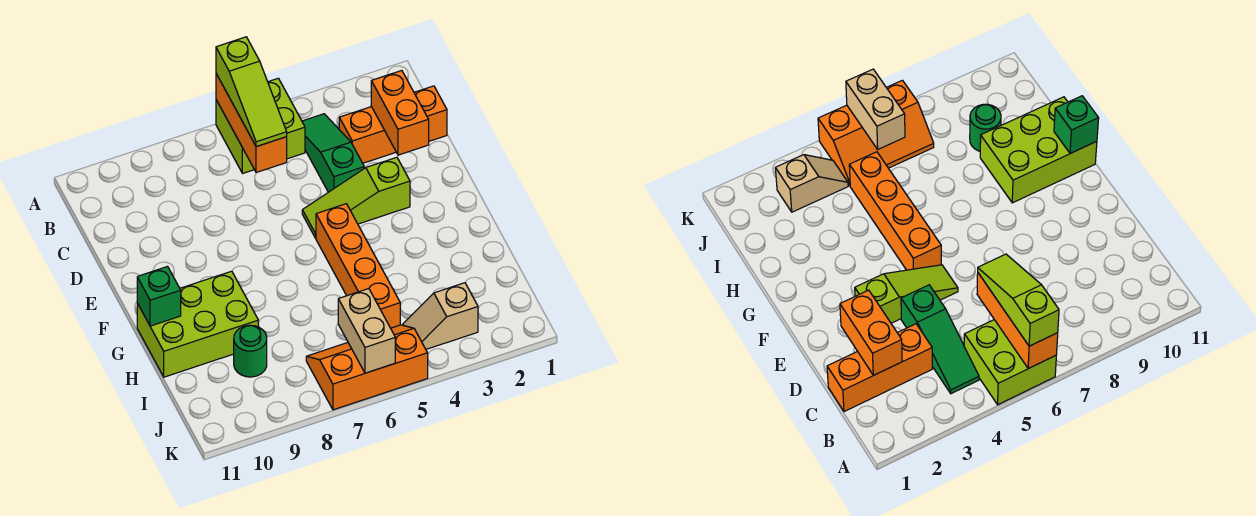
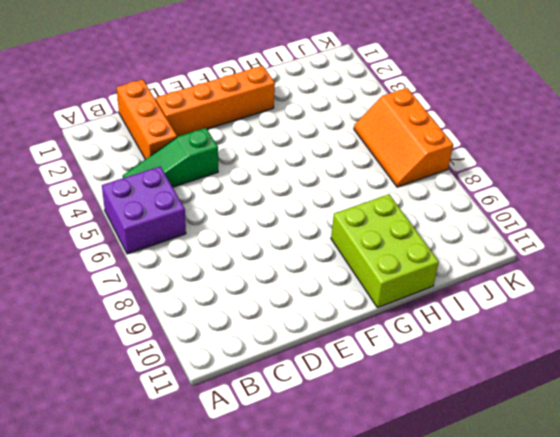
purple brick A5:B6 level 1 -> lime brick A5:B6 level 1
orange brick D2:G2 level 1 -> orange brick F5:I5 level 1
none -> lime slope E3:E5 level 1 top 3
none -> green round brick I9 level 1
none -> tan slope J3:J4 level 1 top 3

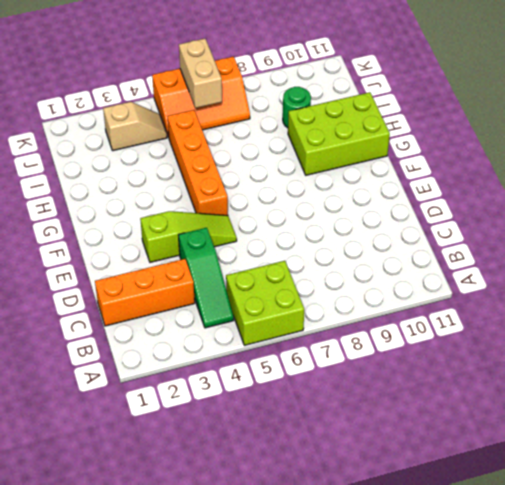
none -> orange brick A6:C6 level 2
none -> orange brick C2:D2 level 2
none -> green brick G11 level 2

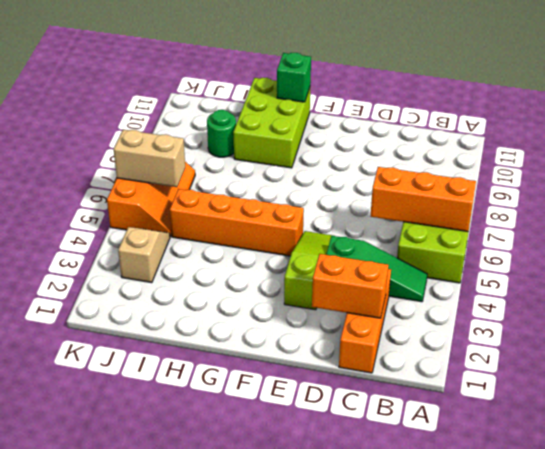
none -> lime slope A6:C6 level 3 top A

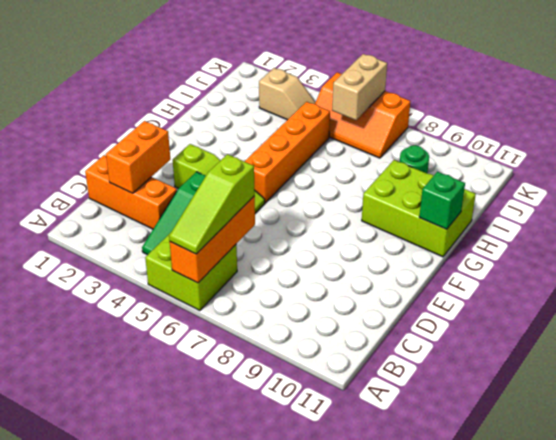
lime slope A6:C6 level 3 top C -> lime slope A6:C6 level 3 top A

